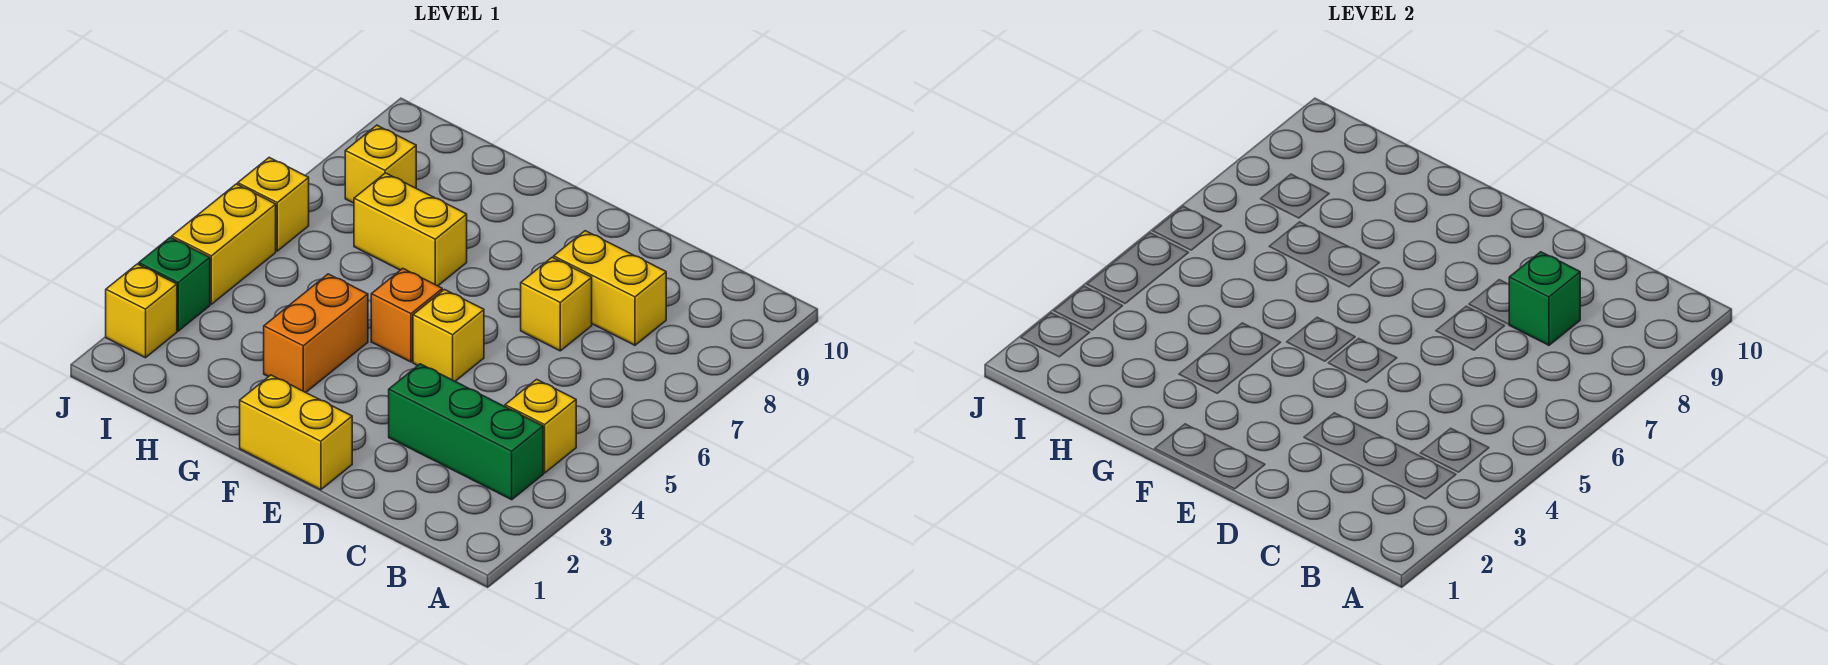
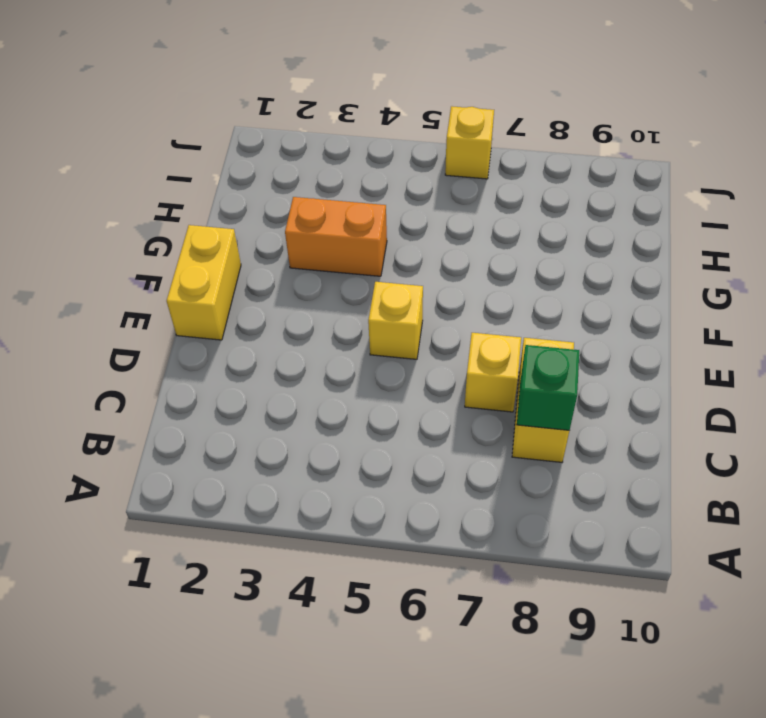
none -> green brick B3:D3 level 1
none -> yellow brick B4 level 1
none -> orange brick F5 level 1

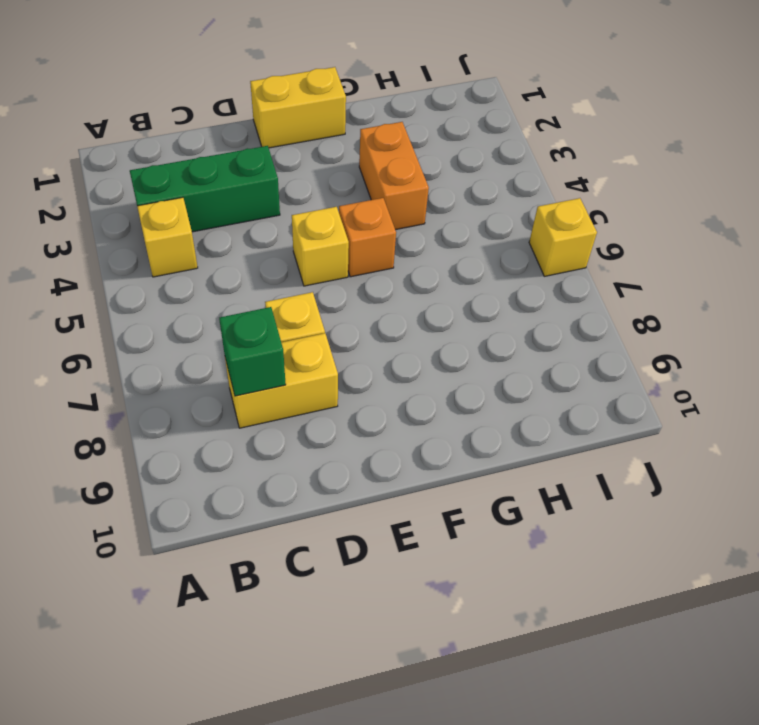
none -> yellow brick G7:H7 level 1
none -> yellow brick I8 level 1
none -> yellow brick J2 level 1

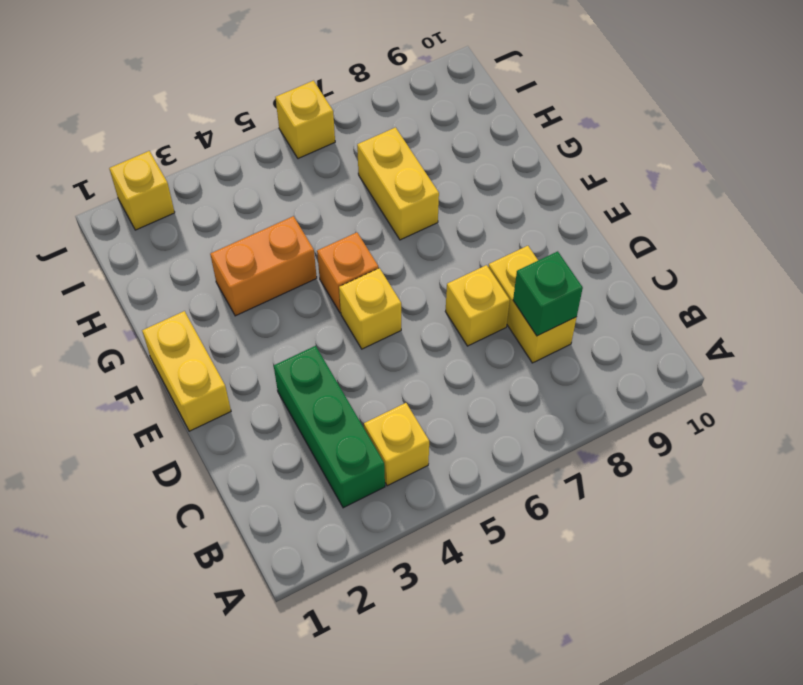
none -> yellow brick I8 level 1
none -> green brick J3 level 1
none -> yellow brick J4:J5 level 1

